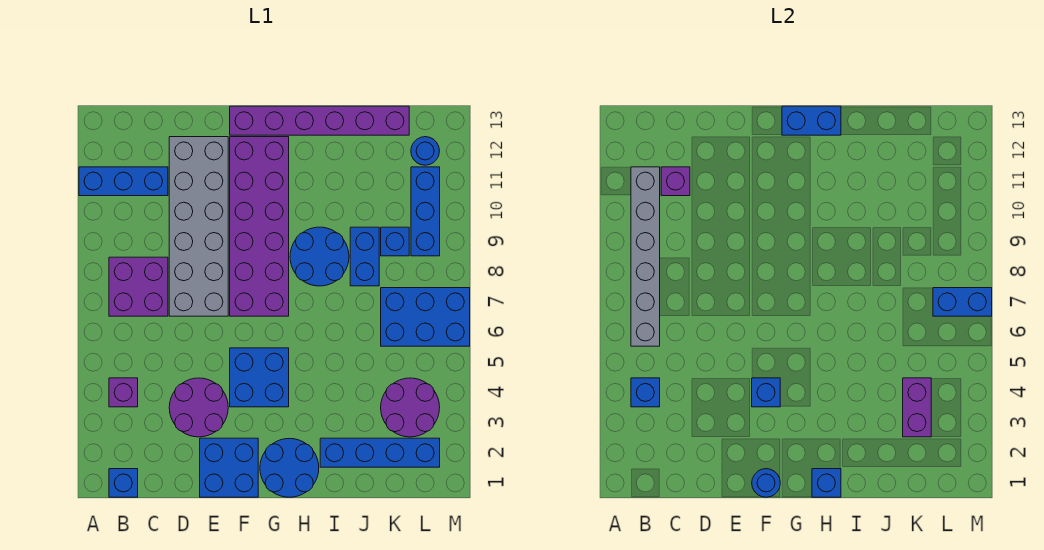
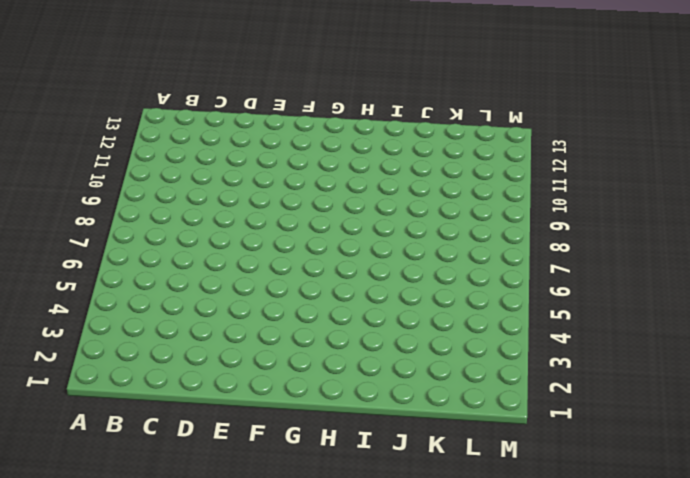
none -> blue brick A11:C11 level 1
none -> blue brick B1 level 1
none -> purple brick B4 level 1

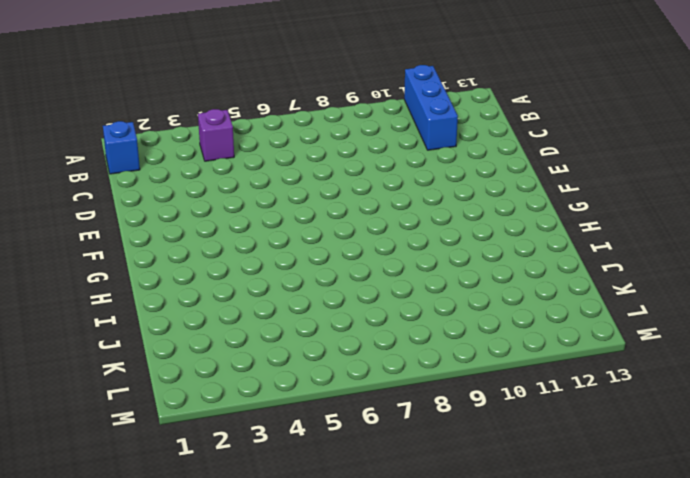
none -> purple brick B7:C8 level 1
none -> purple round brick D3:E4 level 1
none -> grey brick D7:E12 level 1

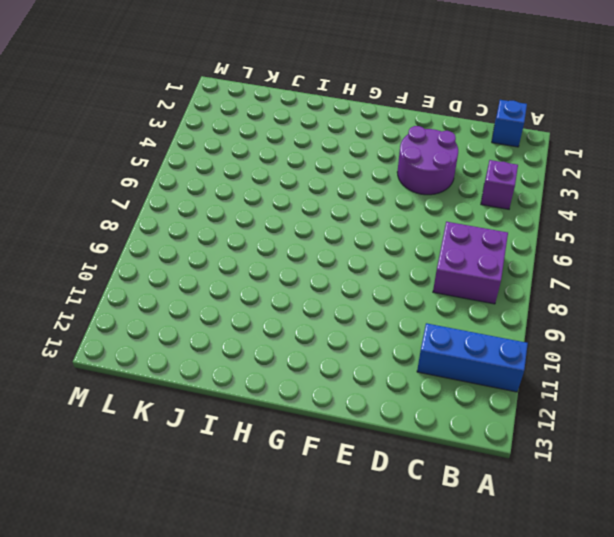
none -> grey brick D7:E12 level 1
none -> blue brick E1:F2 level 1
none -> blue brick F4:G5 level 1

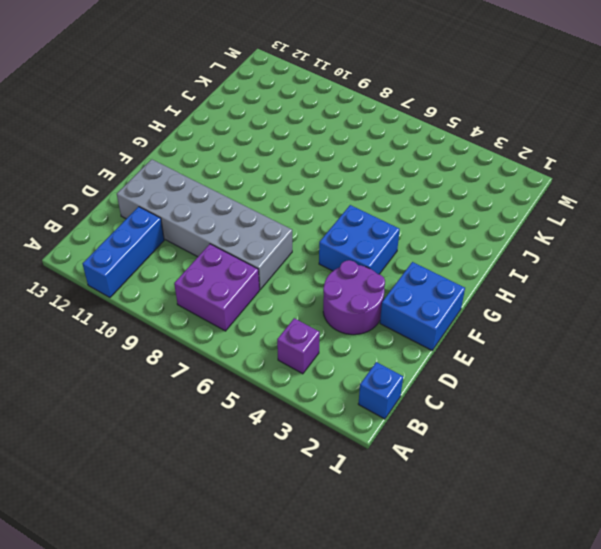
none -> purple brick F7:G12 level 1
none -> purple brick F13:K13 level 1
none -> blue round brick G1:H2 level 1

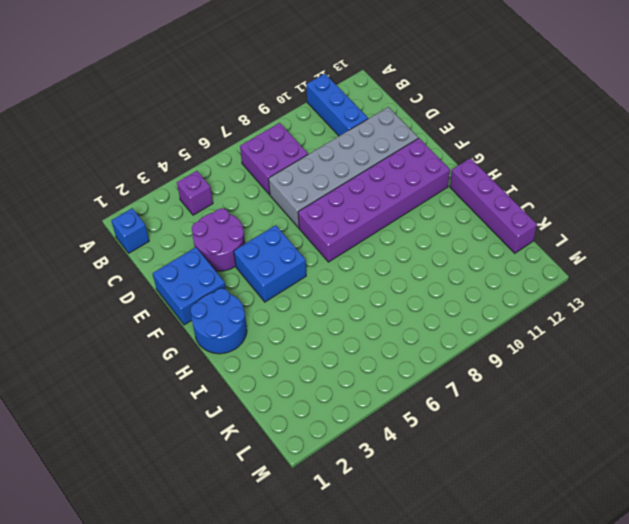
purple brick H13:K13 level 1 -> purple brick F13:K13 level 1
none -> blue round brick H8:I9 level 1
none -> blue brick I2:L2 level 1
none -> blue brick J8:J9 level 1

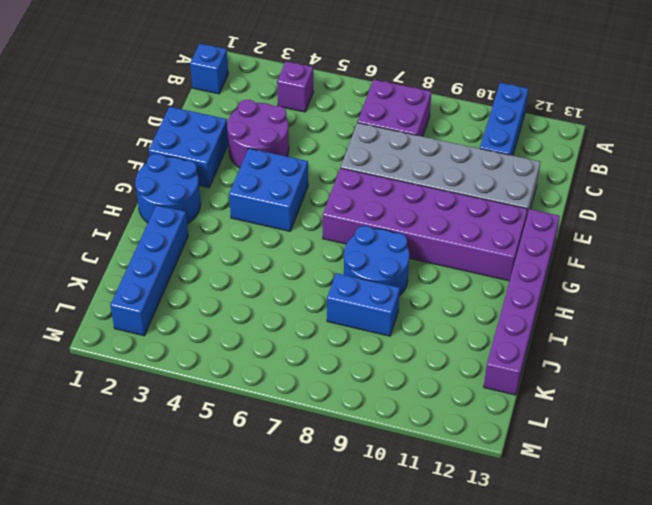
none -> purple round brick K3:L4 level 1
none -> blue brick K6:M7 level 1
none -> blue brick K9 level 1

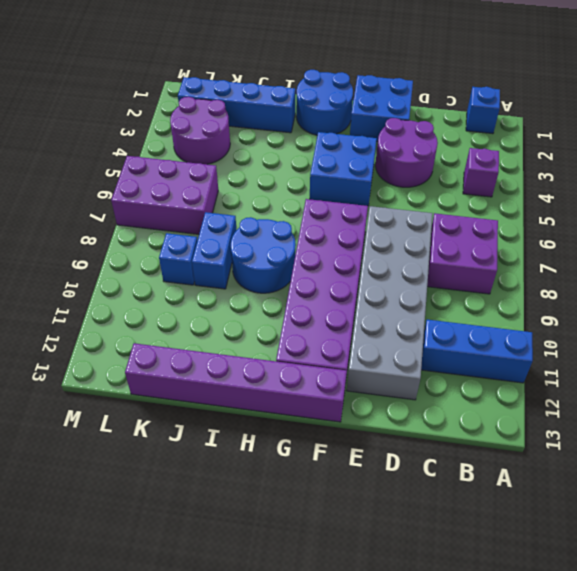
purple brick K6:M7 level 1 -> blue brick K6:M7 level 1
none -> blue brick L9:L11 level 1
none -> blue round brick L12 level 1
none -> blue brick B4 level 2

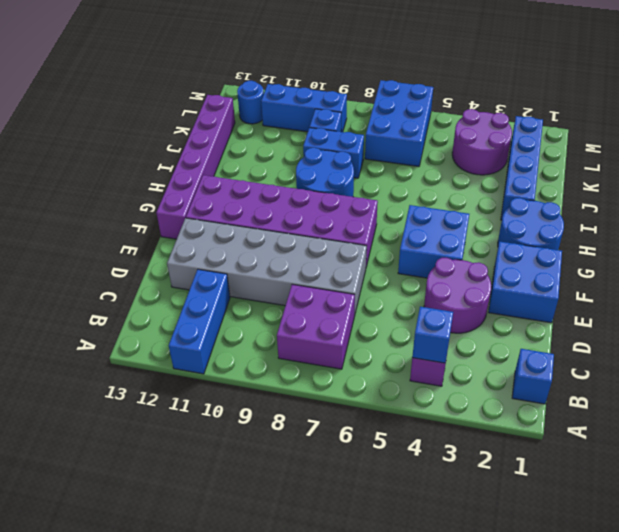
none -> grey brick B6:B11 level 2
none -> purple brick C11 level 2
none -> blue round brick F1 level 2

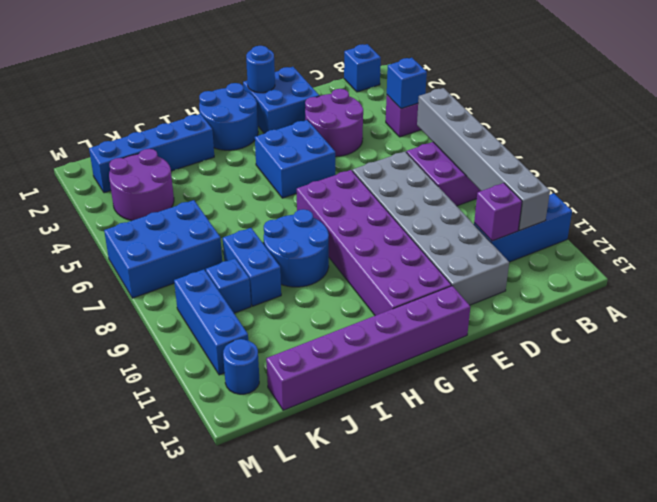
none -> blue brick F4 level 2
none -> blue brick G13:H13 level 2
none -> blue brick H1 level 2

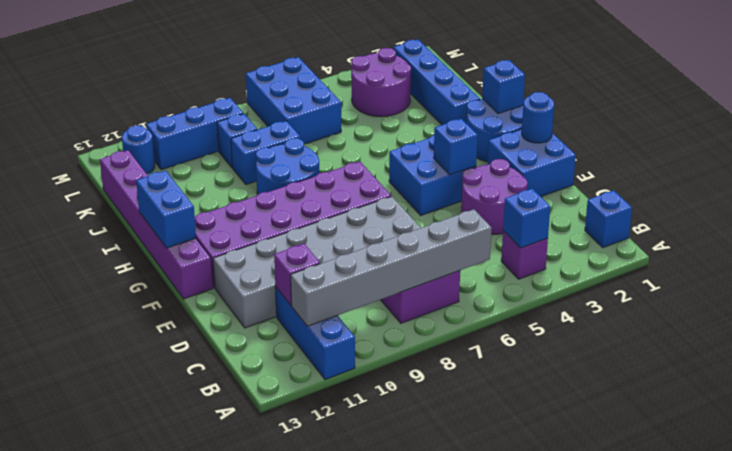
none -> purple brick K3:K4 level 2
none -> blue brick L7:M7 level 2

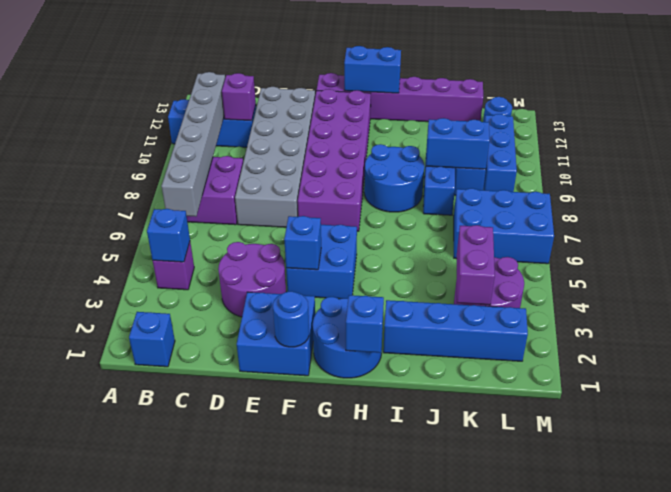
blue brick J9:K9 level 2 -> blue brick L7:M7 level 2

